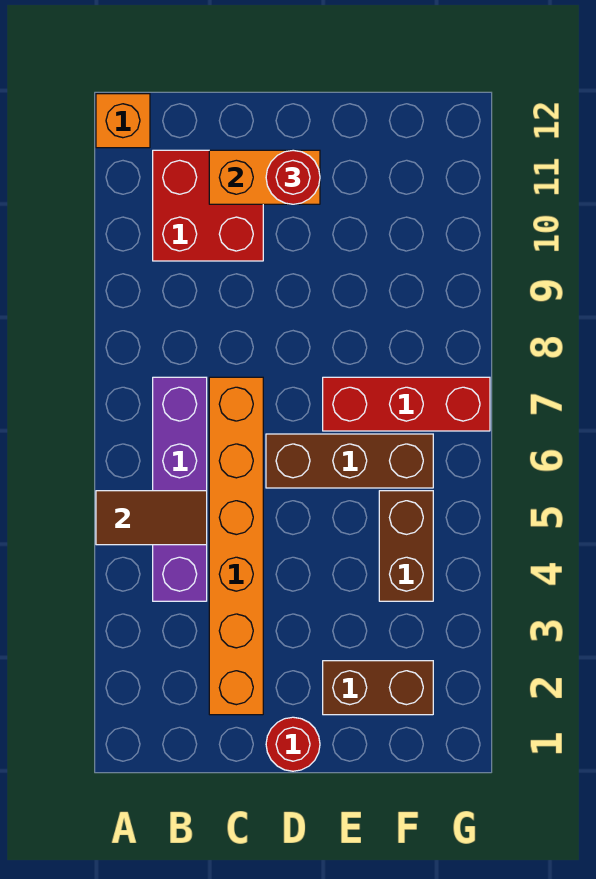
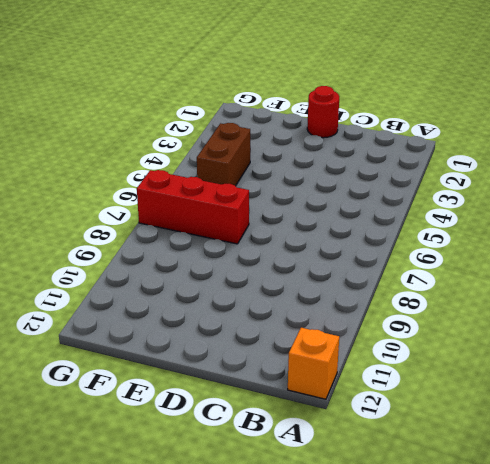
none -> purple brick B4:B7 level 1
none -> red brick B10:C11 level 1
none -> orange brick C2:C7 level 1

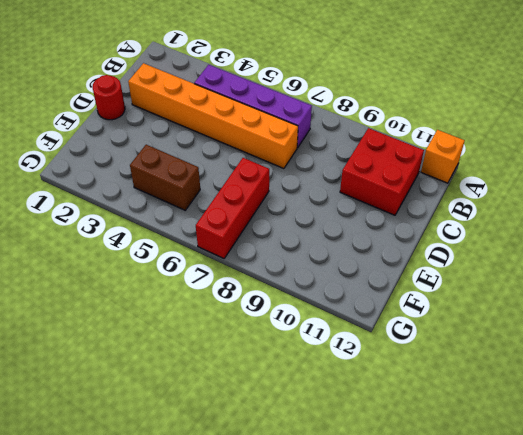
none -> brown brick D6:F6 level 1
none -> brown brick E2:F2 level 1
none -> brown tile A5:B5 level 2

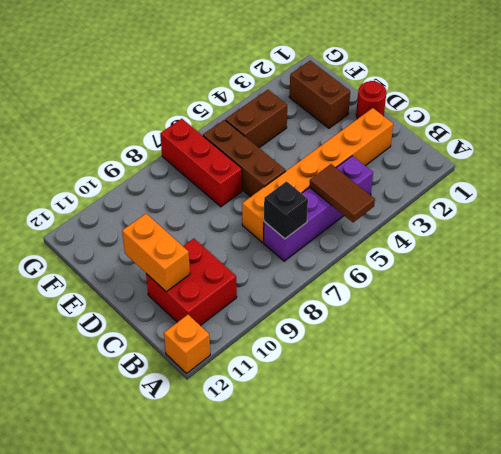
black brick B7 level 2 -> none
none -> red round brick D11 level 3

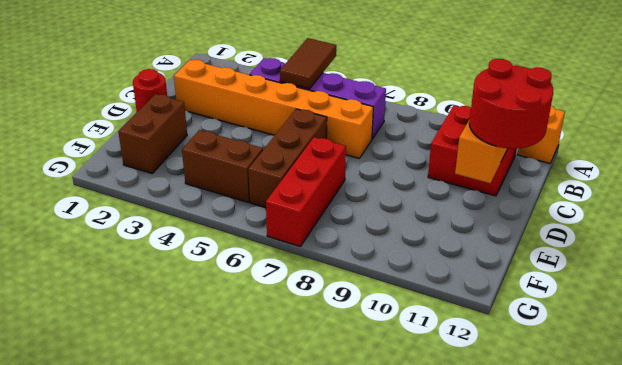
red round brick C11:D12 level 3 -> red round brick D11 level 3

